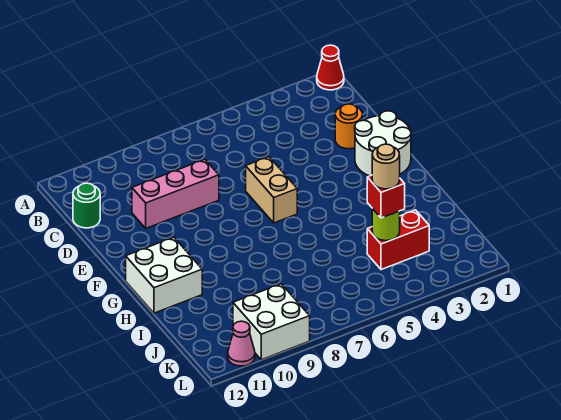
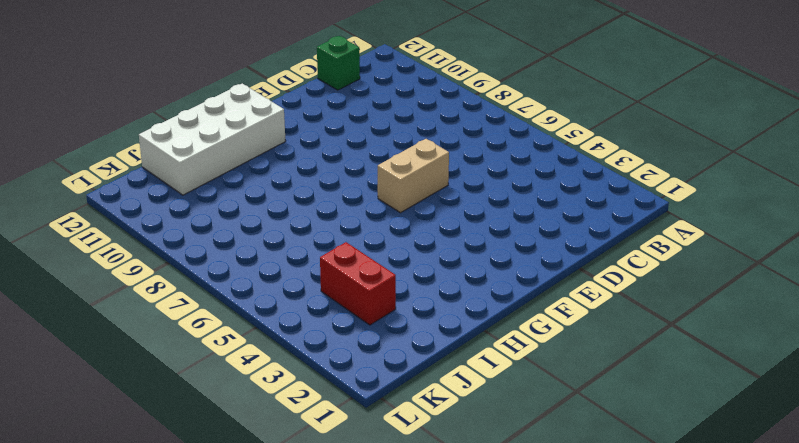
green brick C12 level 1 -> green round brick C12 level 1
white brick G11:J12 level 1 -> white brick G11:H12 level 1
none -> red cone A1 level 1
none -> orange round brick D2 level 1
none -> pink brick D8:D10 level 1

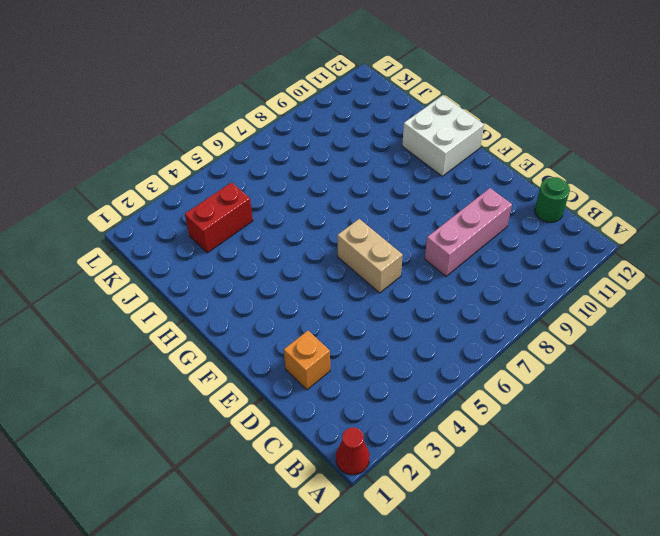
orange brick D2 level 1 -> orange round brick D2 level 1
none -> white round brick E1:F2 level 1
none -> white brick K9:L10 level 1
none -> pink cone L11 level 1

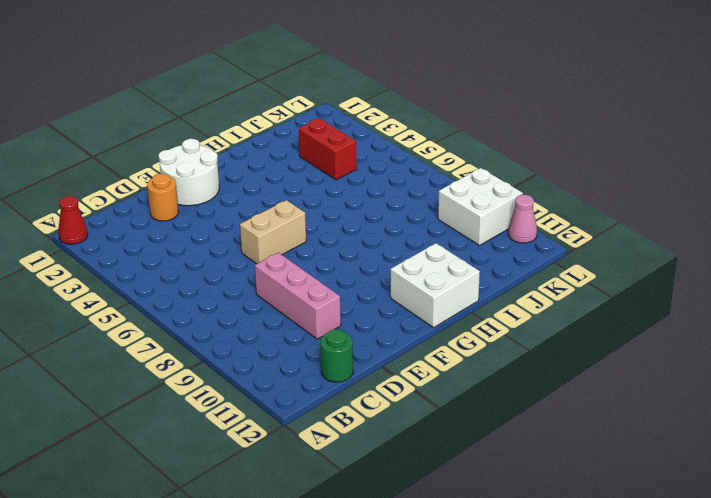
none -> lime round brick J4 level 2
none -> red brick J4 level 3
none -> tan round brick J4 level 4

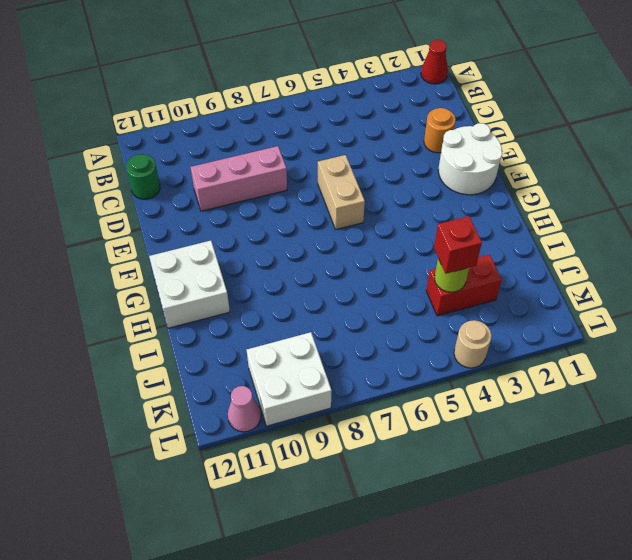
tan round brick L4 level 1 -> tan round brick J4 level 4

